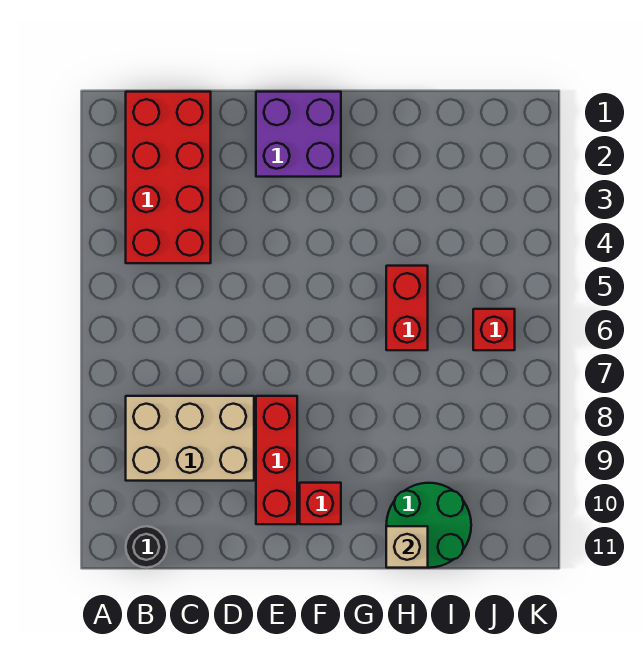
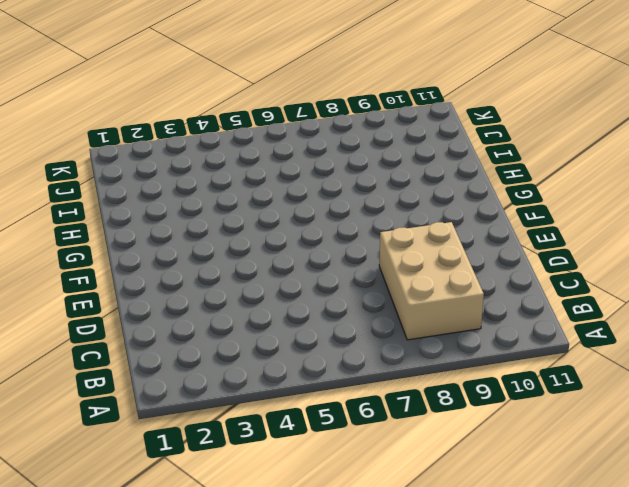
none -> red brick B1:C4 level 1
none -> black round brick B11 level 1

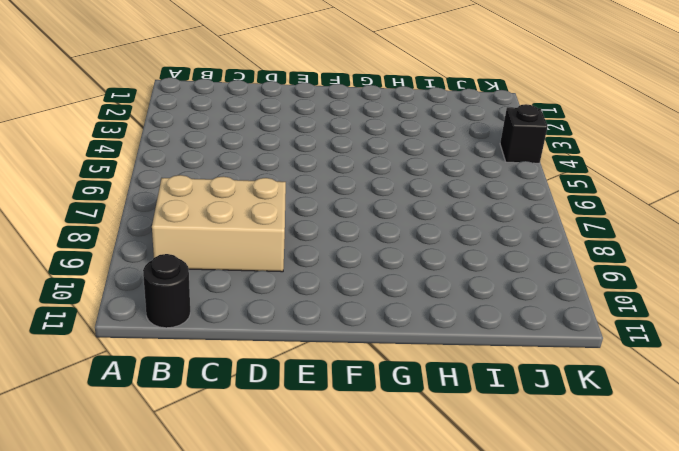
black brick K4 level 1 -> none
none -> red brick B1:C4 level 1
none -> purple brick E1:F2 level 1

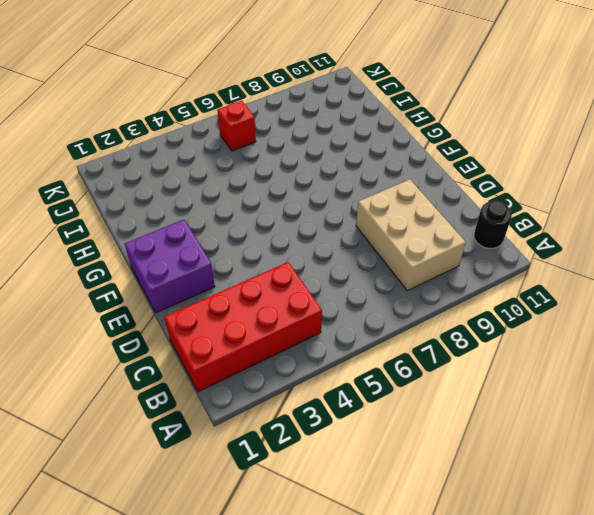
none -> red brick E8:E10 level 1
none -> red brick F10 level 1

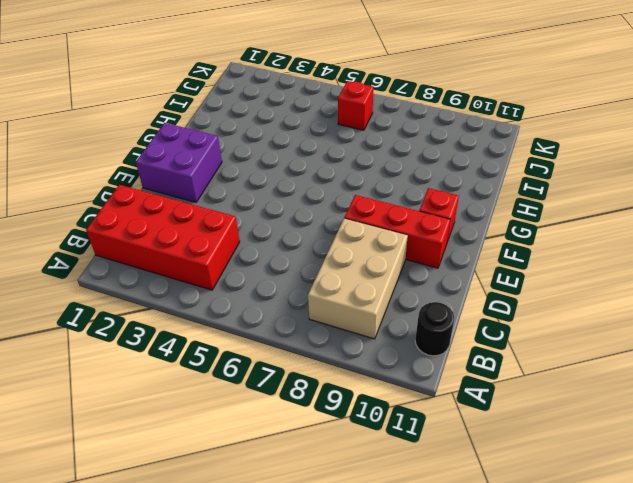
none -> red brick H5:H6 level 1
none -> green round brick H10:I11 level 1

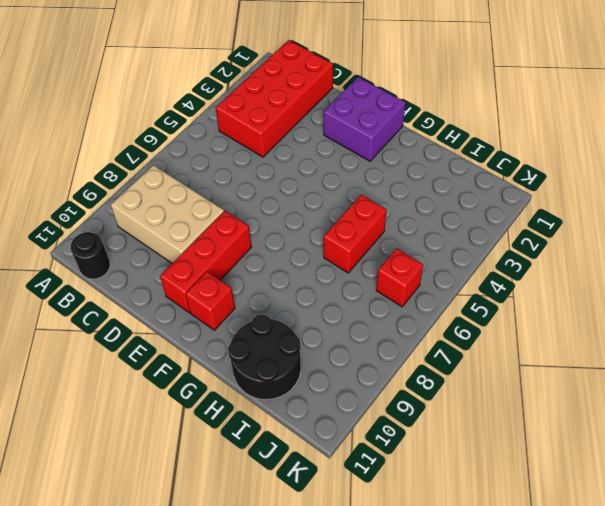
black round brick H10:I11 level 1 -> green round brick H10:I11 level 1
none -> tan brick H11 level 2

